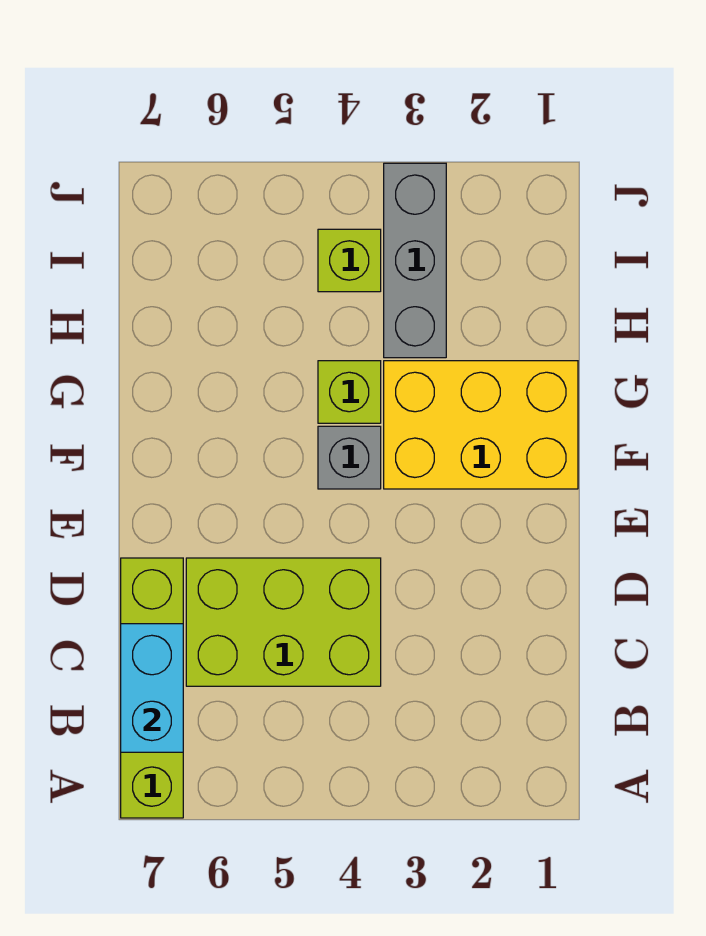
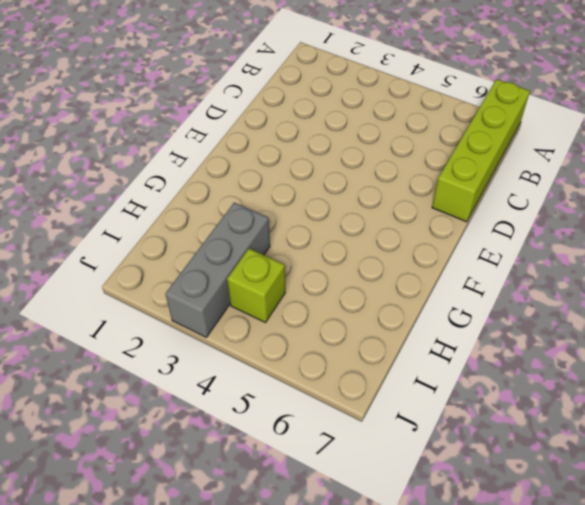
none -> lime brick C4:D6 level 1
none -> yellow brick F1:G3 level 1

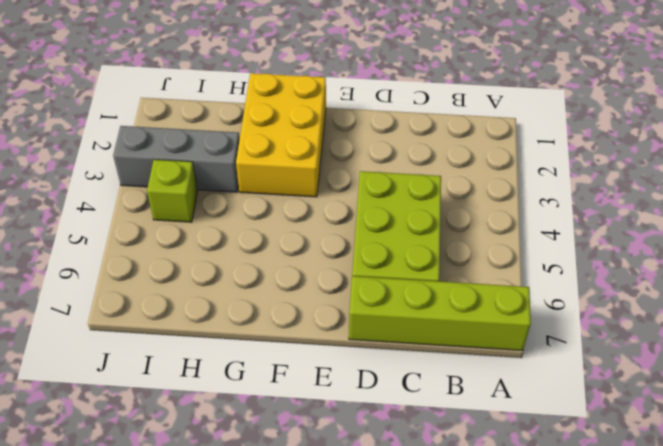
none -> grey brick F4 level 1
none -> lime brick G4 level 1

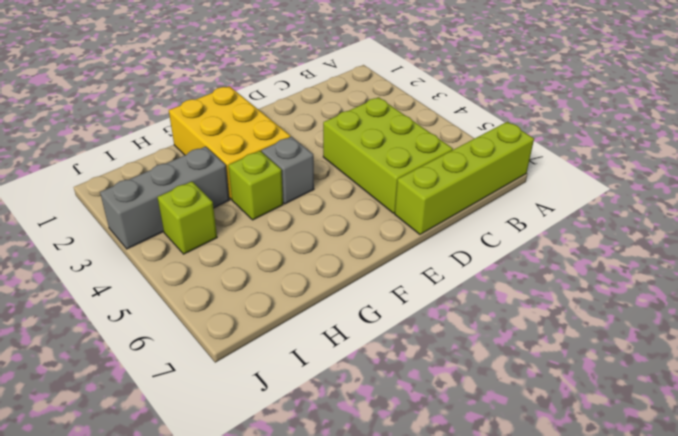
none -> cyan brick B7:C7 level 2

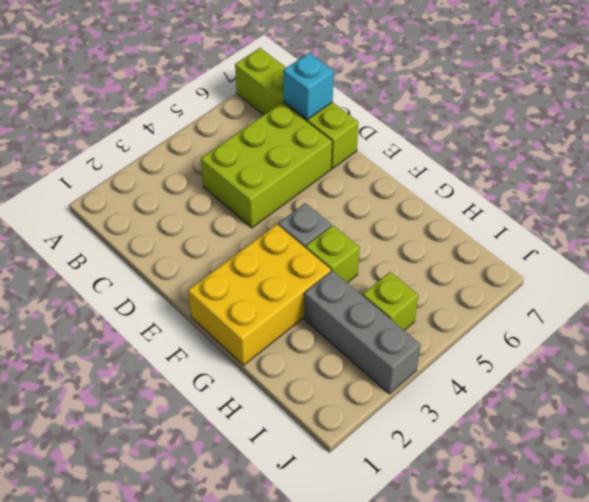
cyan brick C7 level 2 -> cyan brick B7:C7 level 2

